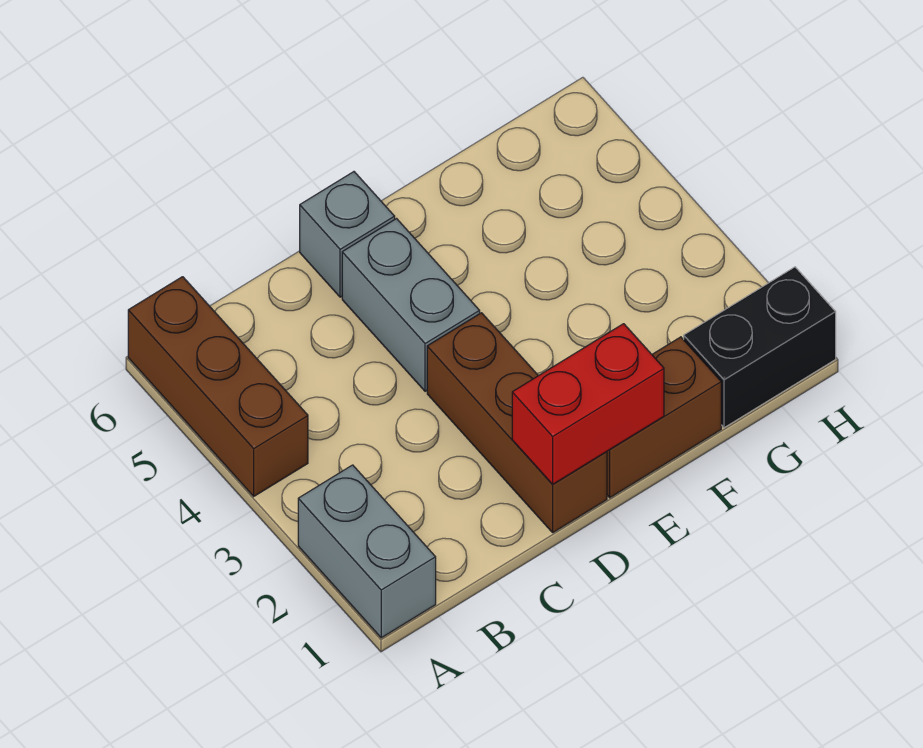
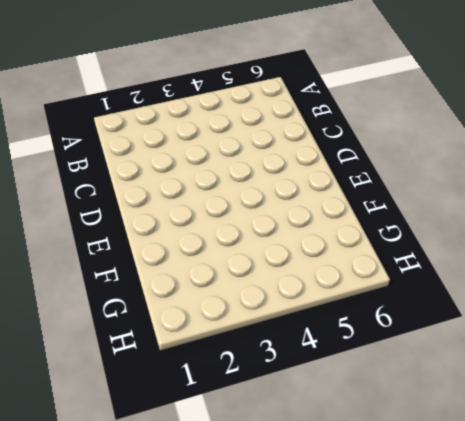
none -> grey brick A1:A2 level 1
none -> brown brick A4:A6 level 1

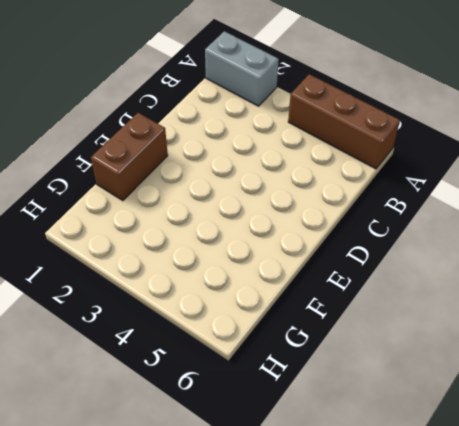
none -> brown brick D1:D3 level 1
none -> grey brick D4:D5 level 1

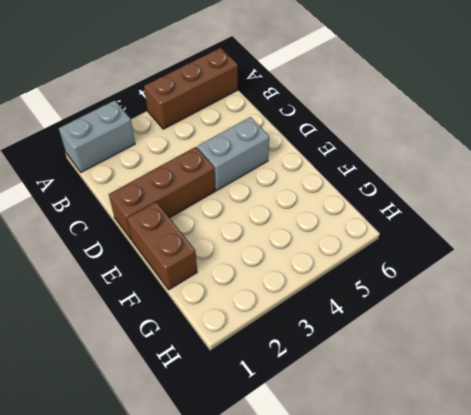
none -> grey brick D6 level 1
none -> black brick G1:H1 level 1

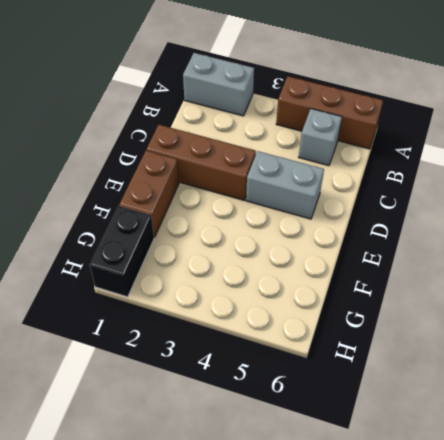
grey brick B5 level 1 -> grey brick D6 level 1
none -> red brick D1:E1 level 2

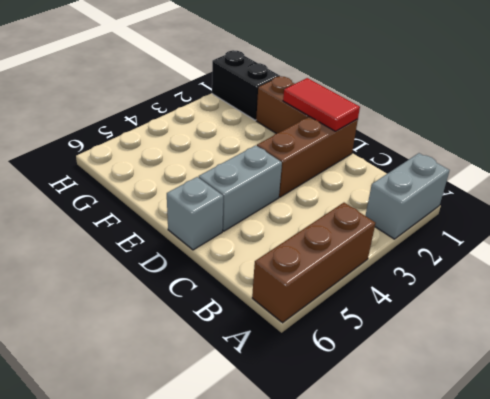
red tile D1:E1 level 2 -> red brick D1:E1 level 2

